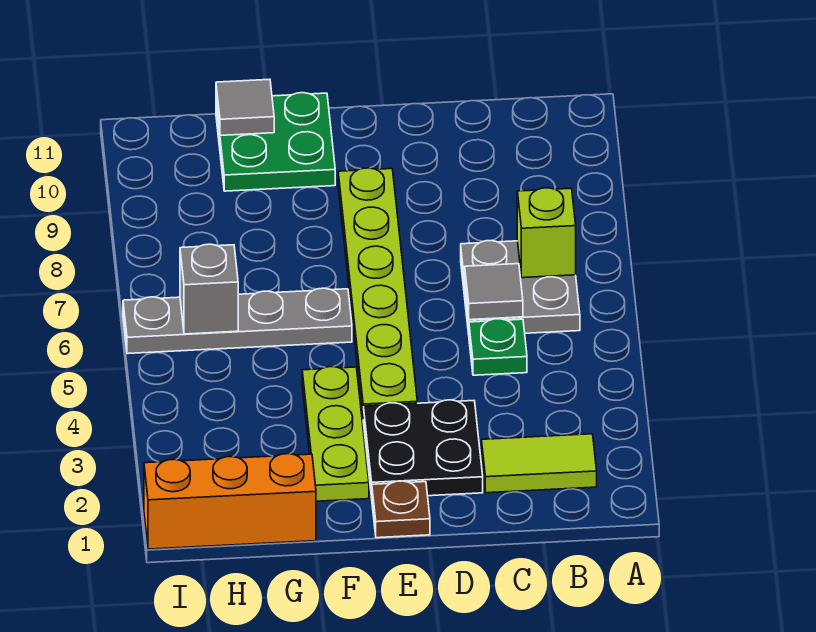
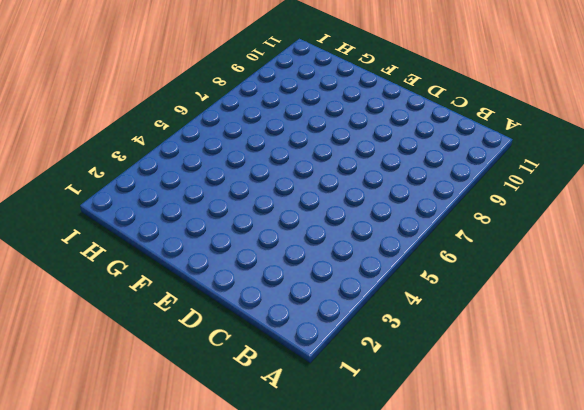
none -> lime tile B2:C2 level 1
none -> grey plate B6:C7 level 1
none -> green plate C5 level 1

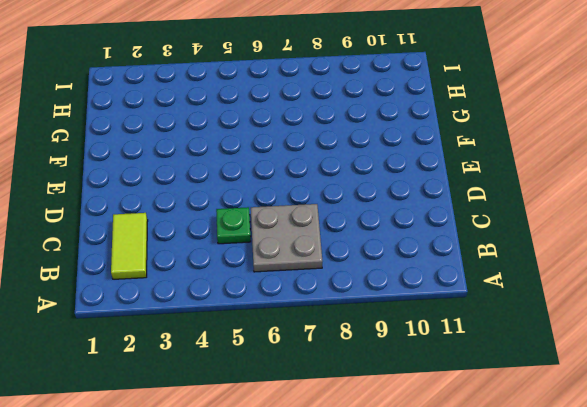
none -> black plate D2:E3 level 1
none -> brown plate E1 level 1
none -> lime plate E4:E9 level 1

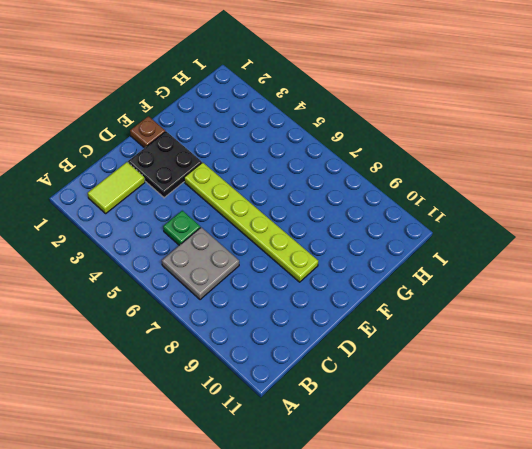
none -> lime plate F2:F4 level 1
none -> grey plate F6:I6 level 1
none -> green plate F10:G11 level 1

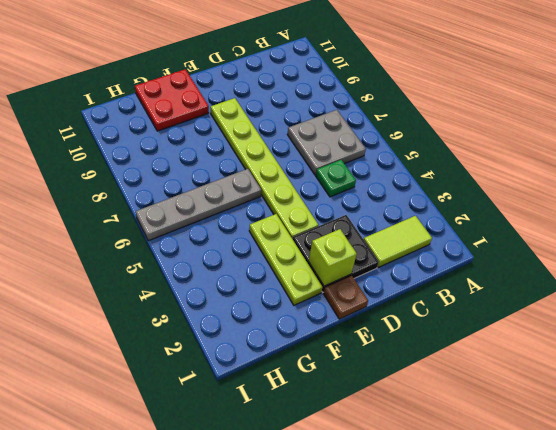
lime brick E2 level 2 -> lime brick B7 level 2
red plate F10:G11 level 1 -> green plate F10:G11 level 1
none -> orange brick G1:I1 level 1
none -> grey tile C6 level 2
none -> grey tile G11 level 2

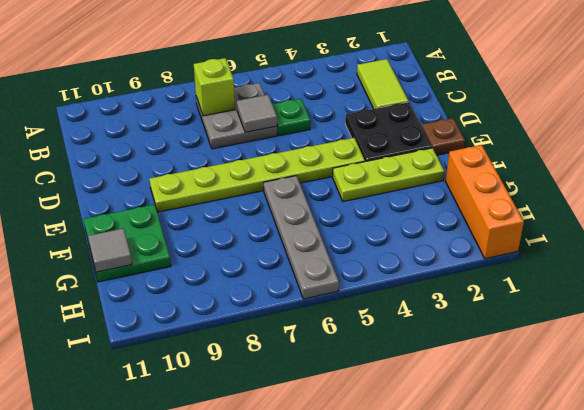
none -> grey brick H6 level 2

